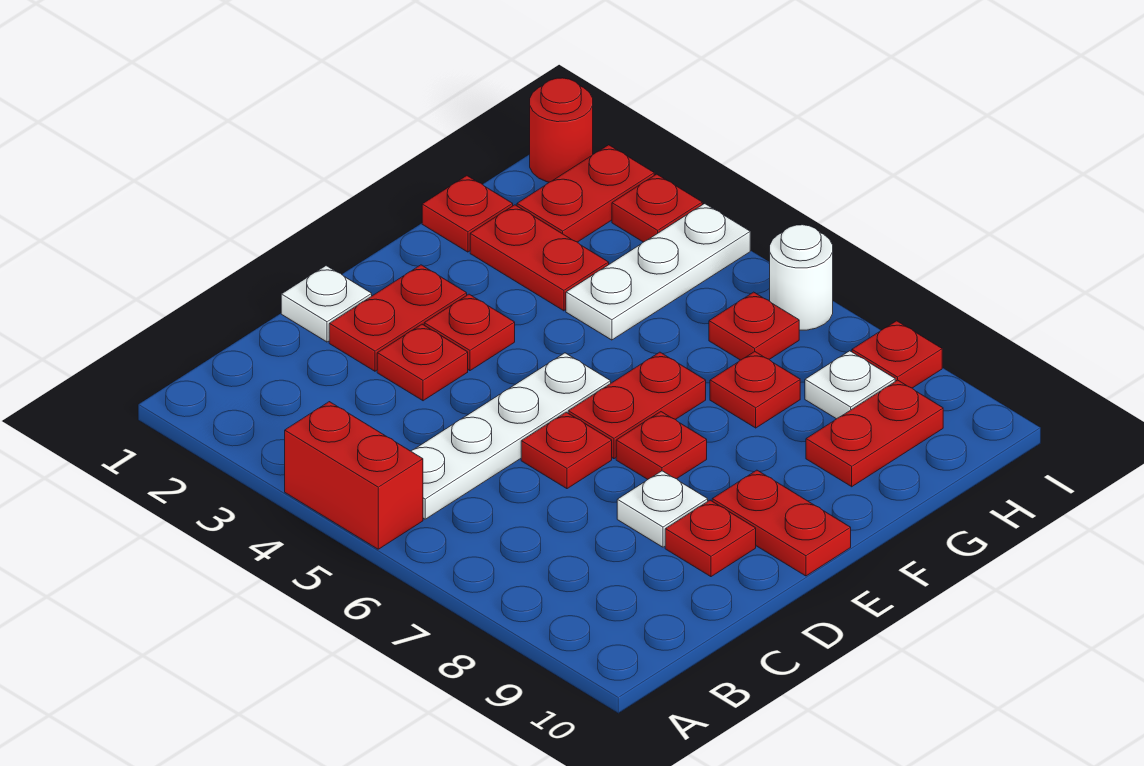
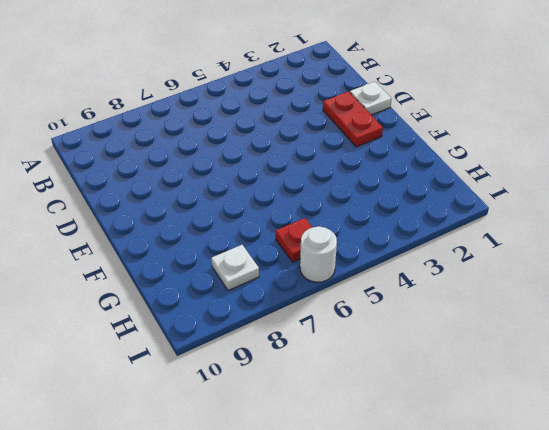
none -> red brick A4:A5 level 1
none -> white plate B5:E5 level 1
none -> red plate D3 level 1

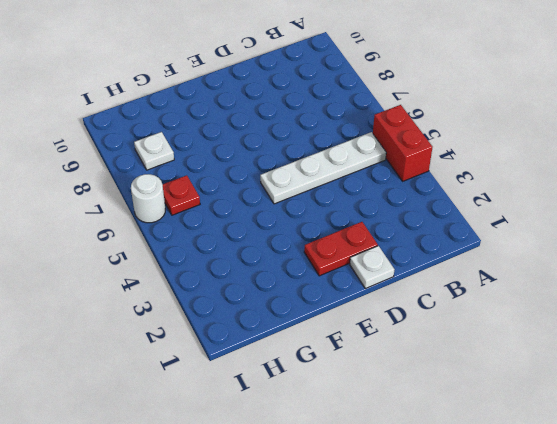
none -> red plate D3 level 1
none -> red plate D6 level 1
none -> white plate D8 level 1

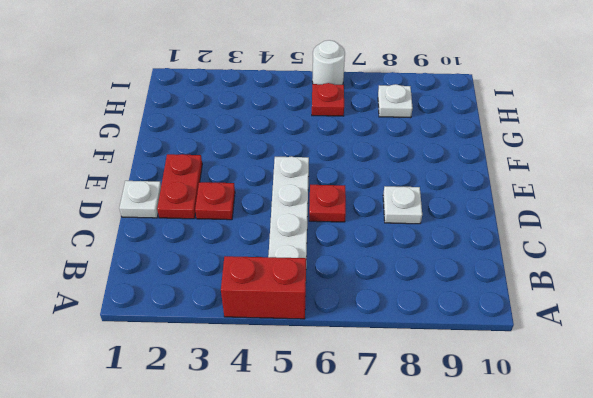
none -> red plate D9 level 1
none -> red plate E3 level 1
none -> red plate E6:F6 level 1

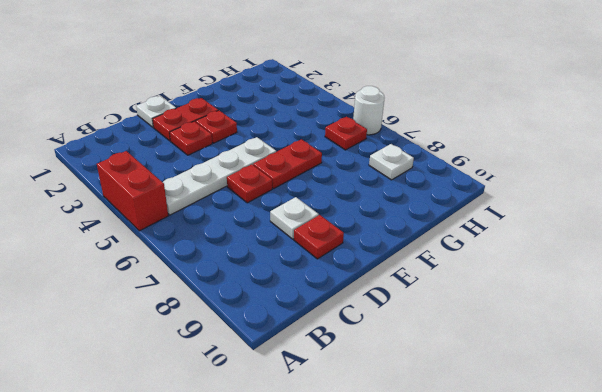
none -> red plate E7 level 1
none -> red plate E9:E10 level 1
none -> red plate G1 level 1

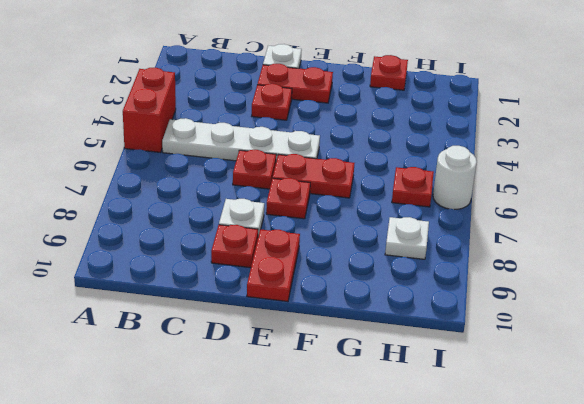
none -> red plate E3 level 1
none -> red plate G2:G3 level 1
none -> white plate G4:I4 level 1

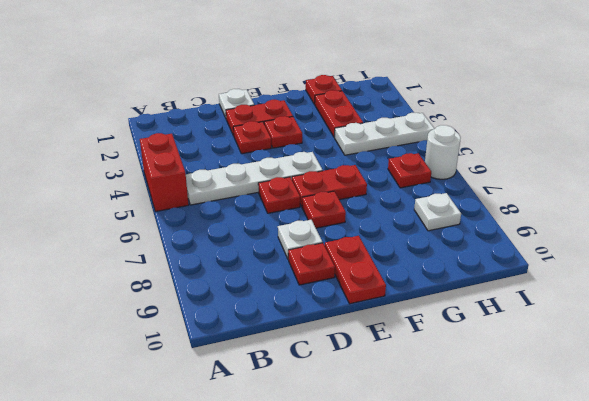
none -> red plate G7 level 1
none -> red plate G9:H9 level 1
none -> red plate H2:I2 level 1

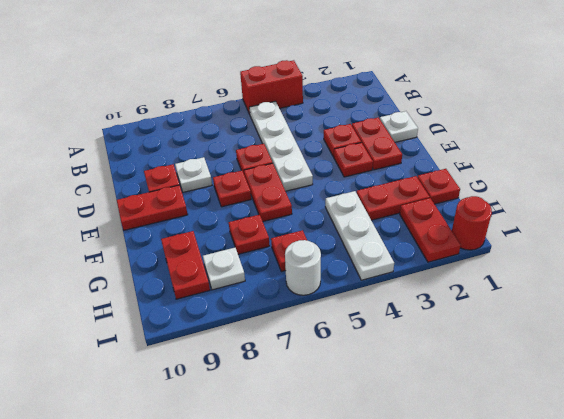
none -> red plate I3 level 1
none -> red plate I8 level 1

